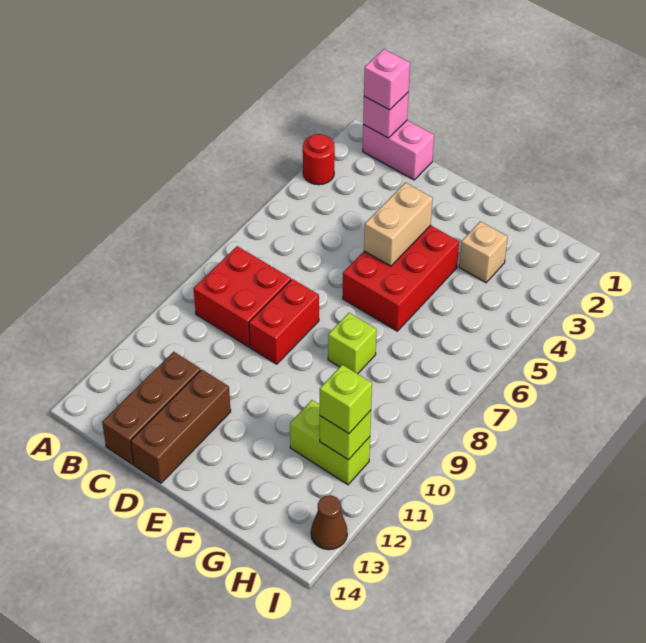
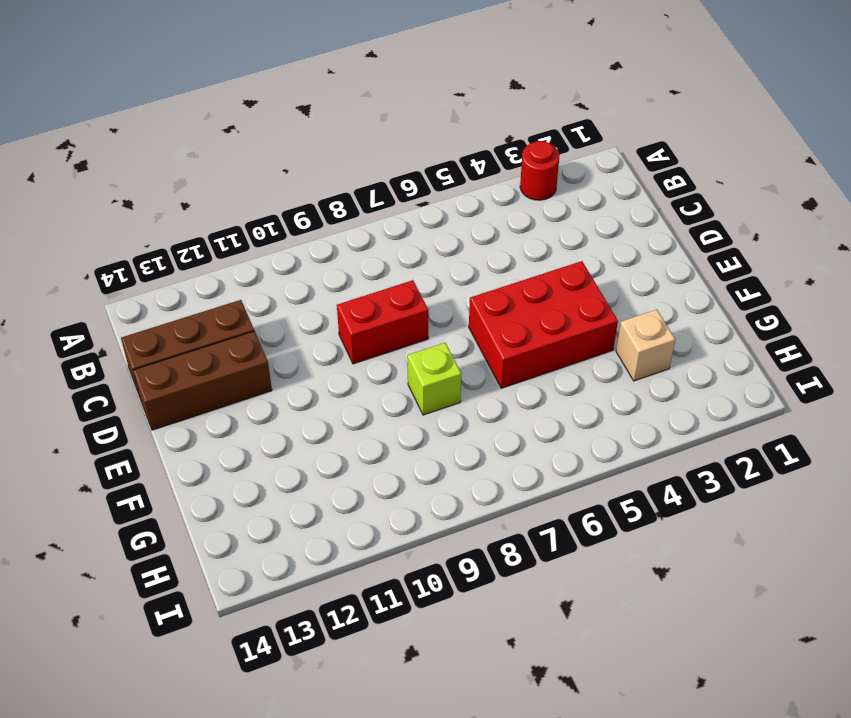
none -> pink brick B1:C1 level 1
none -> red brick B8:C9 level 1
none -> lime brick G11:H11 level 1

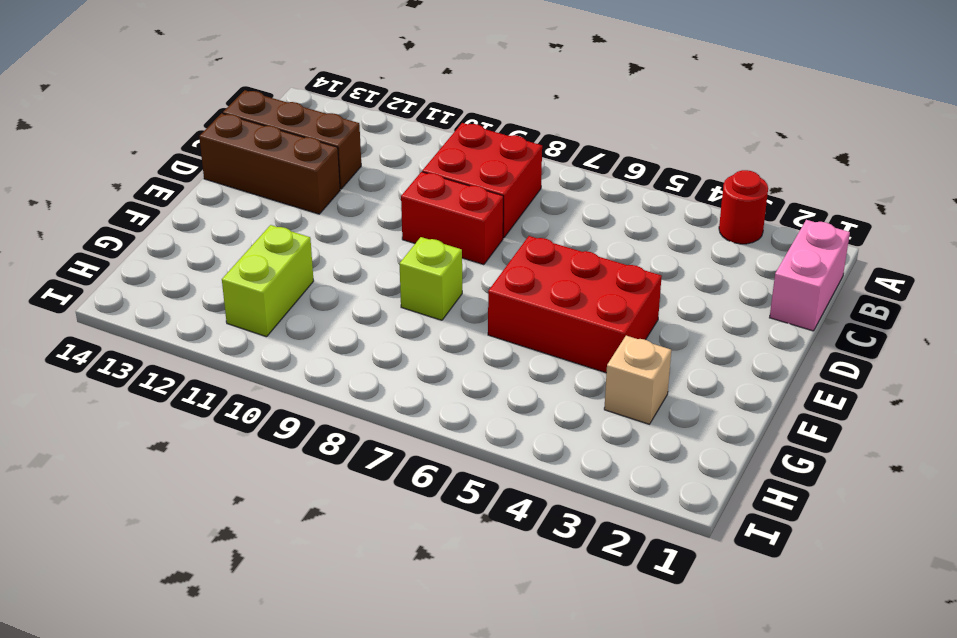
none -> brown cone I13 level 1
none -> pink brick B1 level 2
none -> tan brick E4:E5 level 2

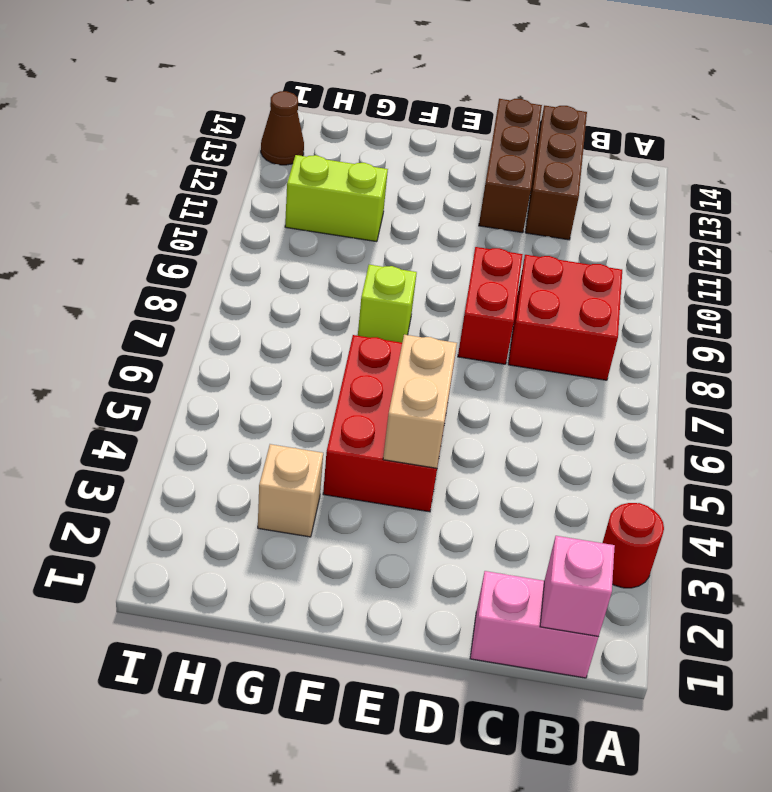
none -> lime brick H11 level 2
none -> pink brick B1 level 3
none -> lime brick H11 level 3

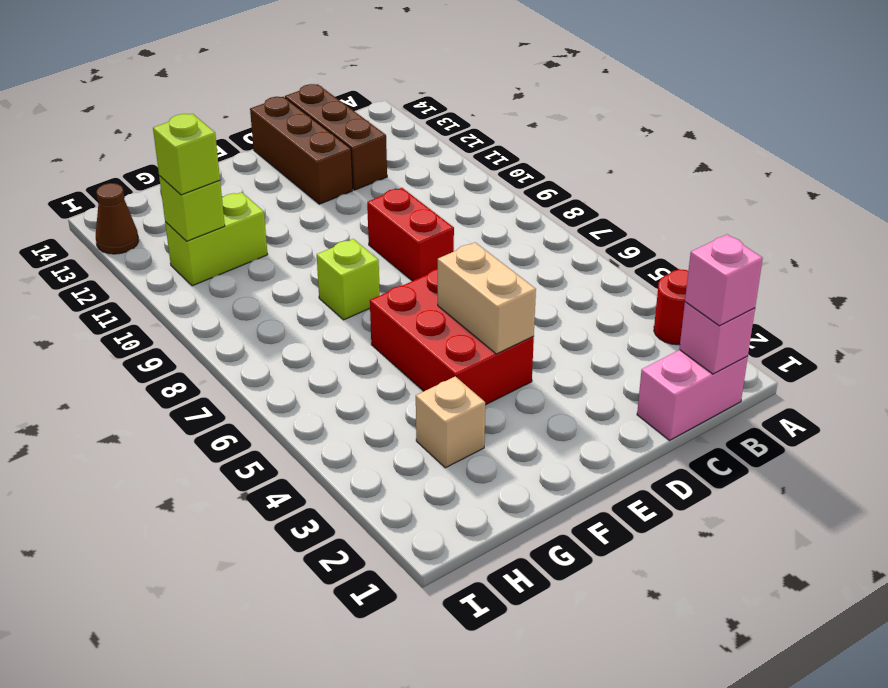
none -> red brick B8:C9 level 1

